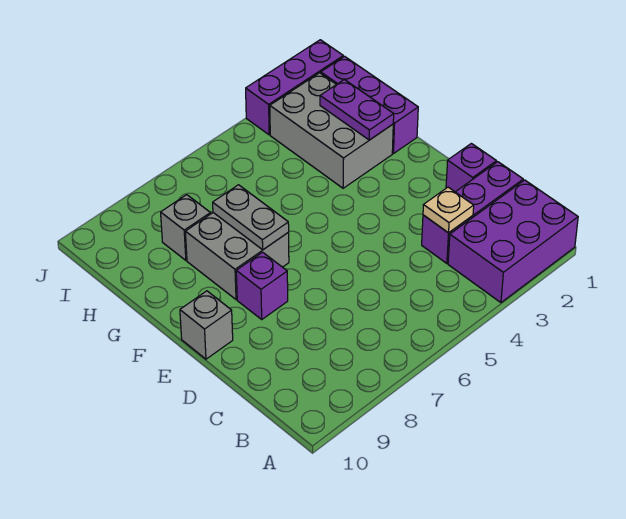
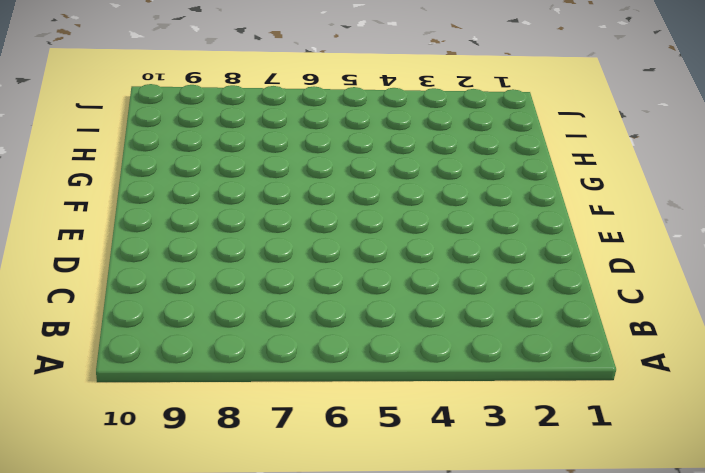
none -> purple brick A1:B3 level 1
none -> purple brick C1:C3 level 1
none -> purple brick D1 level 1

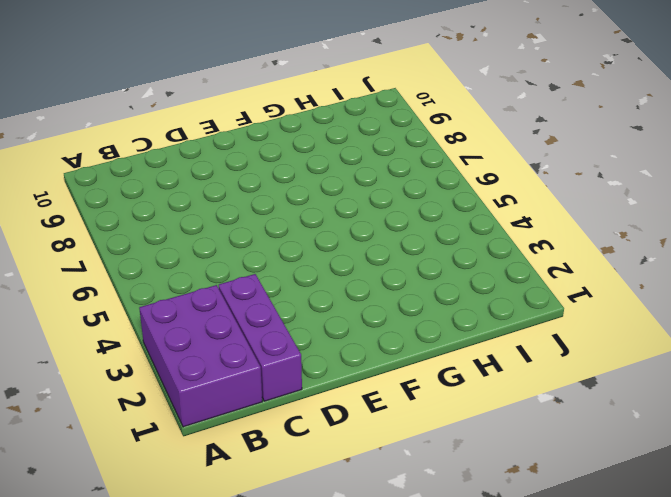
none -> purple brick D1 level 1
none -> purple brick E8 level 1
none -> grey brick E10 level 1

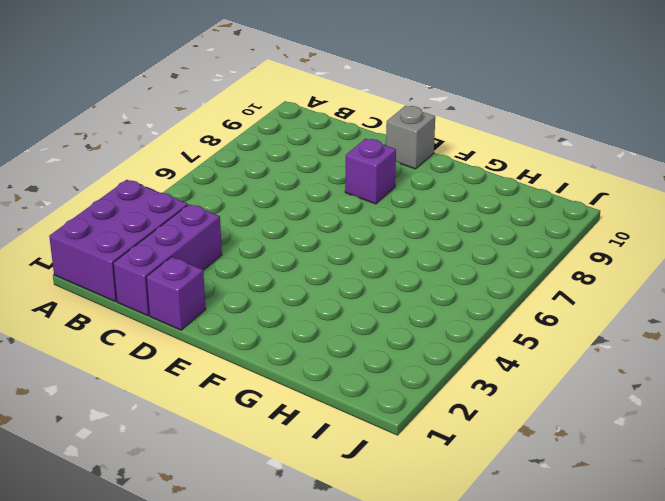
none -> grey brick F7:G8 level 1
none -> purple brick G1:I1 level 1
none -> grey brick G2:I3 level 1

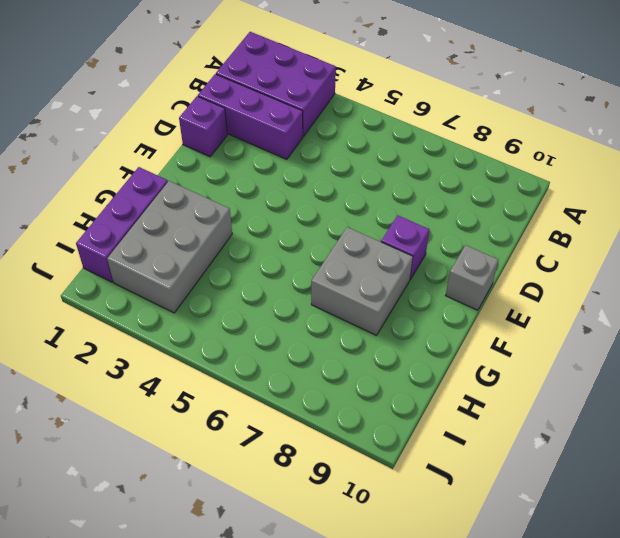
none -> grey brick H8 level 1
none -> purple brick J1:J3 level 1
none -> tan plate C3 level 2

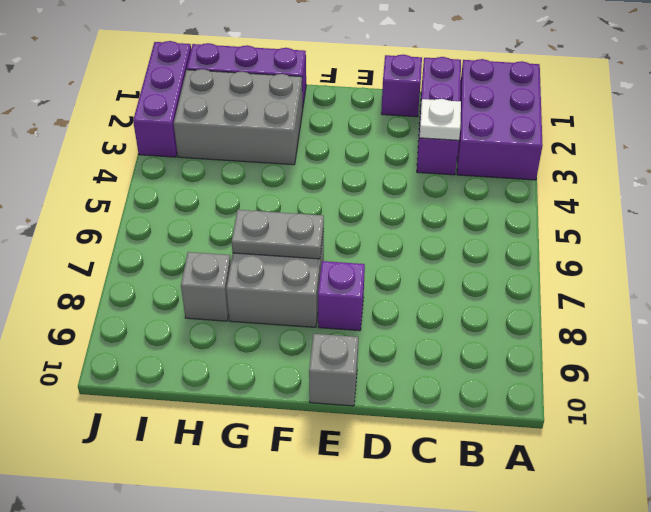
white plate C3 level 2 -> tan plate C3 level 2
none -> purple plate G2:H2 level 2

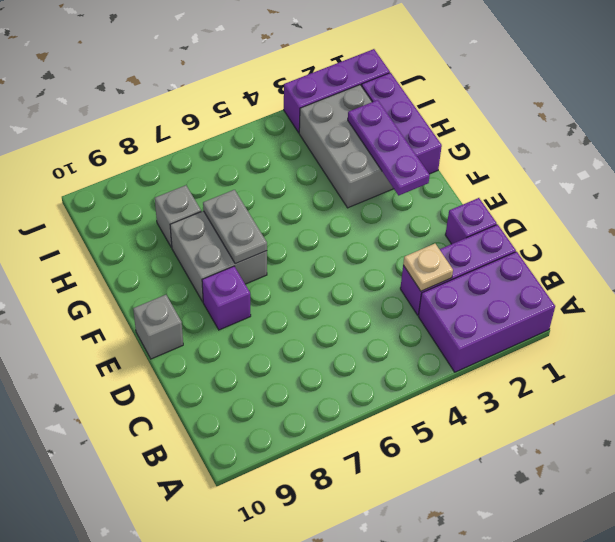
purple plate F2:H2 level 2 -> purple plate G2:H2 level 2

